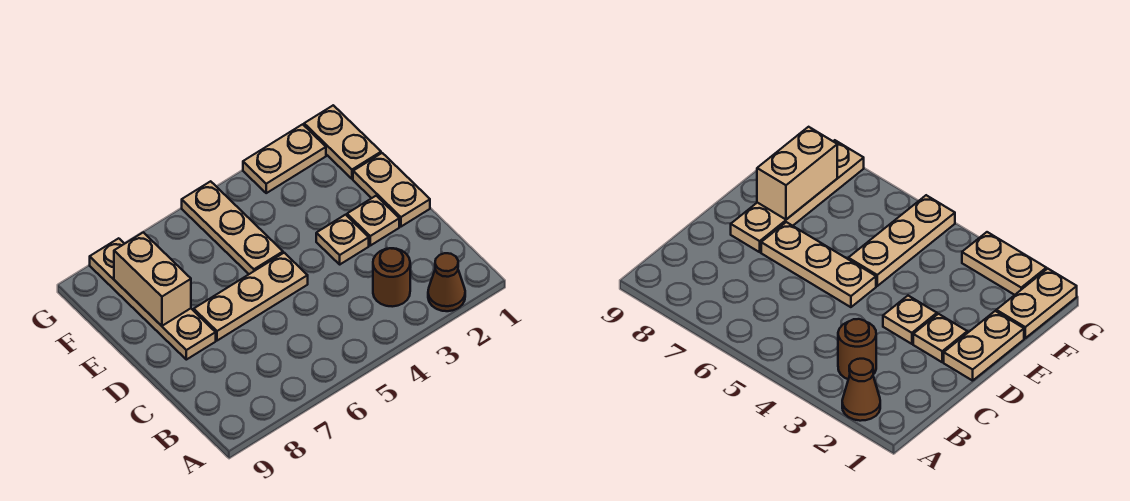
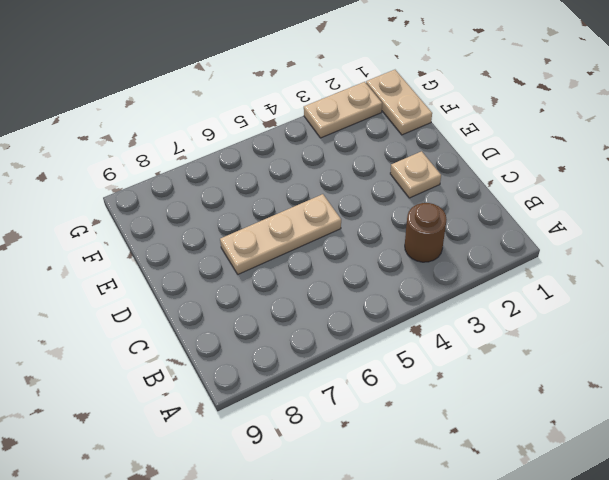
none -> brown cone A2 level 1
none -> tan plate D1:E1 level 1

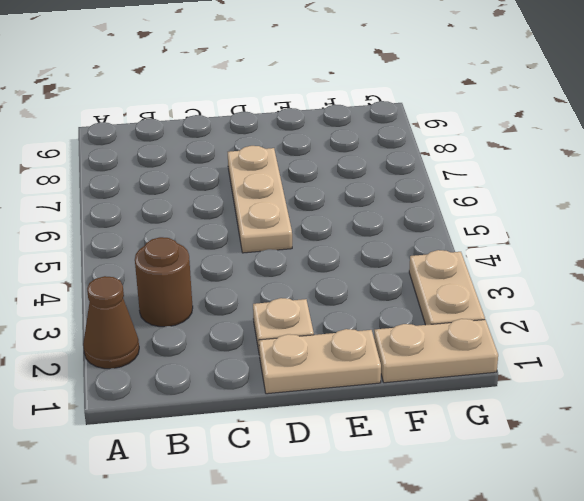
none -> tan plate D3 level 1
none -> tan plate D8:G8 level 1

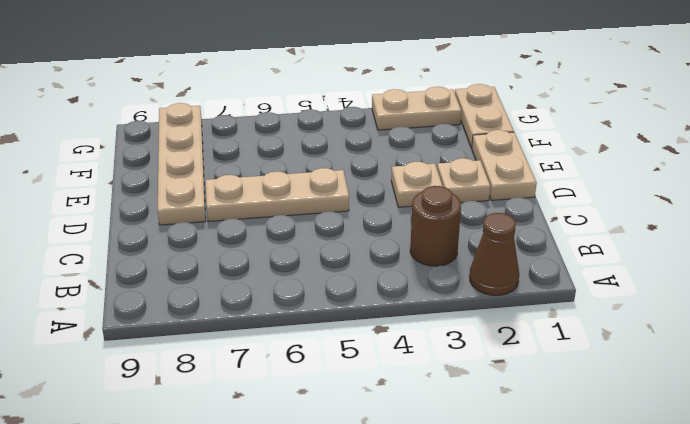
none -> tan plate E5:G5 level 1
none -> tan brick E8:F8 level 2

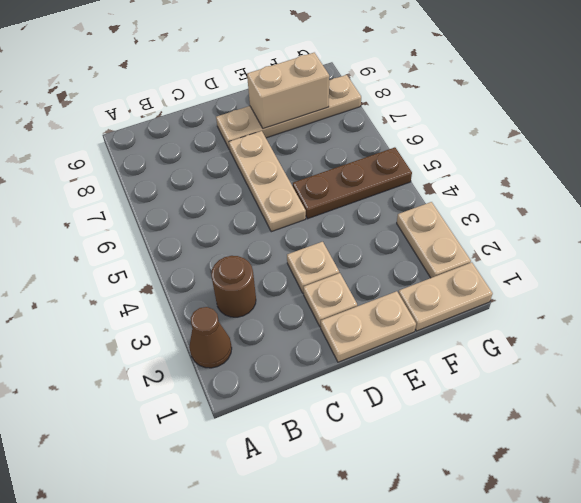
brown plate E5:G5 level 1 -> tan plate E5:G5 level 1

